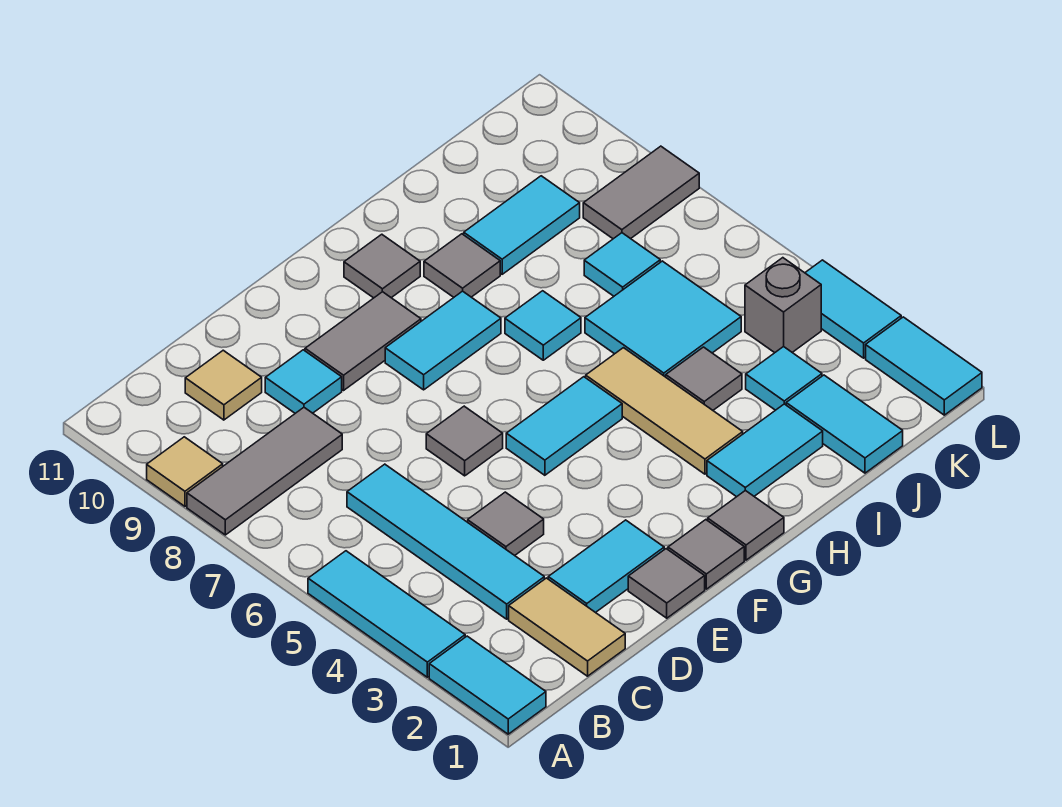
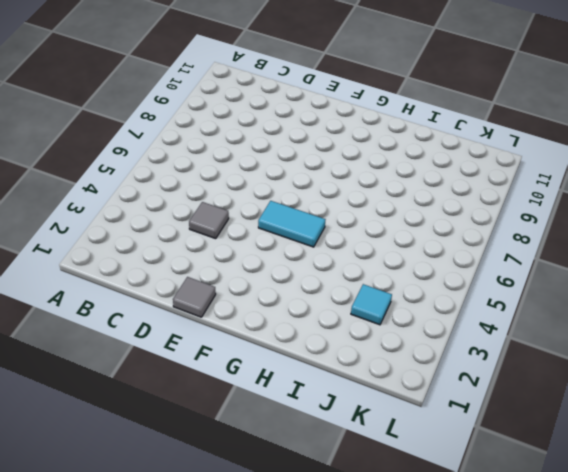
none -> cyan tile A1:A2 level 1
none -> cyan tile A3:A5 level 1
none -> grey tile A8:C8 level 1
none -> tan tile A9 level 1

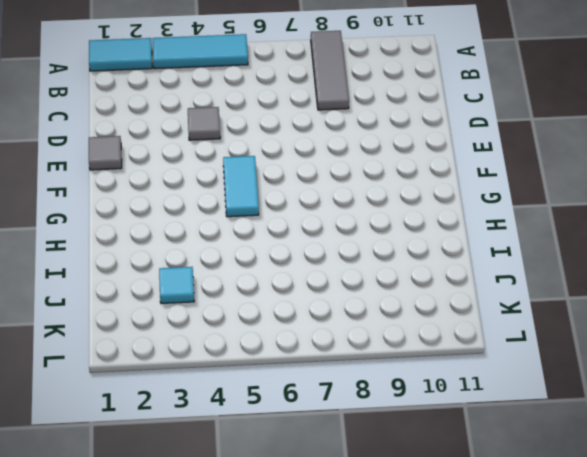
none -> tan tile A9 level 1
none -> tan tile C1:C2 level 1
none -> cyan tile C3:C6 level 1
none -> tan tile C10 level 1

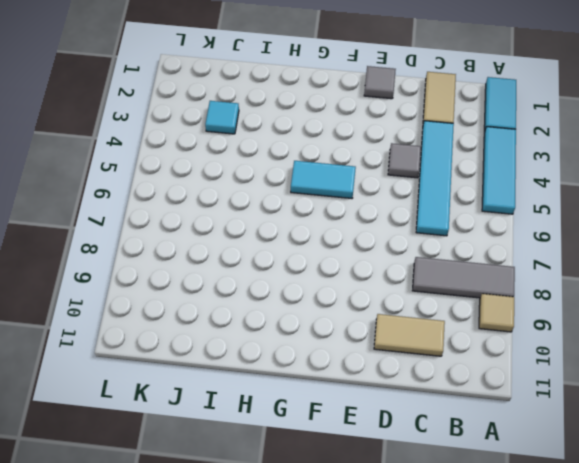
tan tile C10:D10 level 1 -> tan tile C10 level 1
none -> cyan tile D2:E2 level 1
none -> cyan tile D9 level 1
none -> grey tile E6 level 1
none -> grey tile E9:F9 level 1

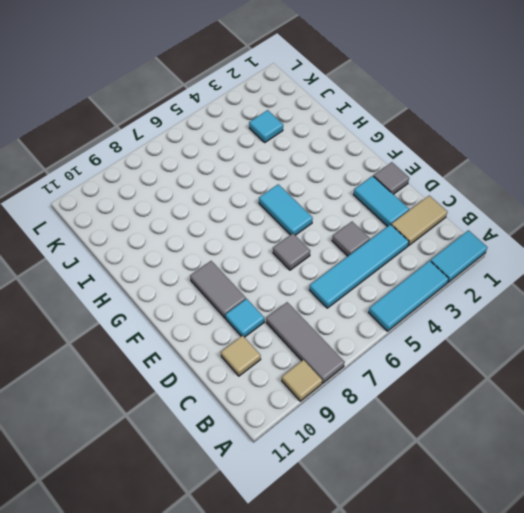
none -> grey tile F1 level 1
none -> cyan tile F8:G8 level 1
none -> grey tile G1 level 1
none -> grey tile G10 level 1

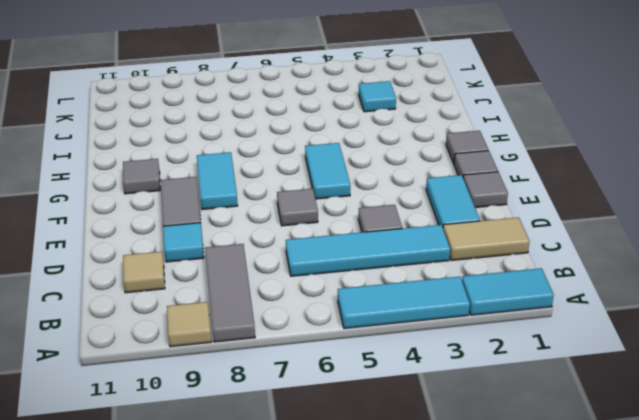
none -> cyan tile H2:I2 level 1
none -> tan tile H3:H5 level 1
none -> cyan tile H7 level 1
none -> grey tile H9 level 1

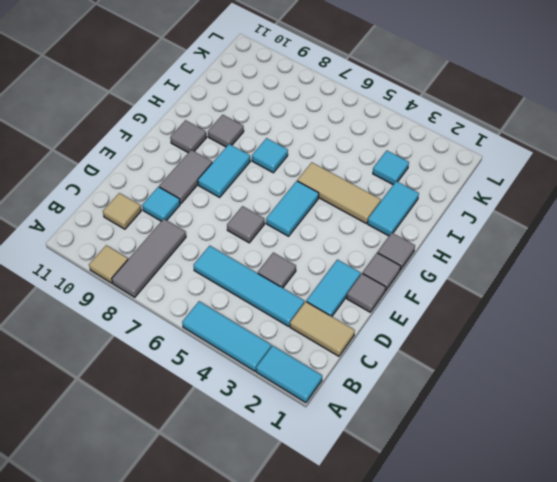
none -> grey tile I4 level 1
none -> cyan tile I5:J6 level 1
none -> cyan tile I9:J9 level 1
none -> cyan tile J1:J2 level 1

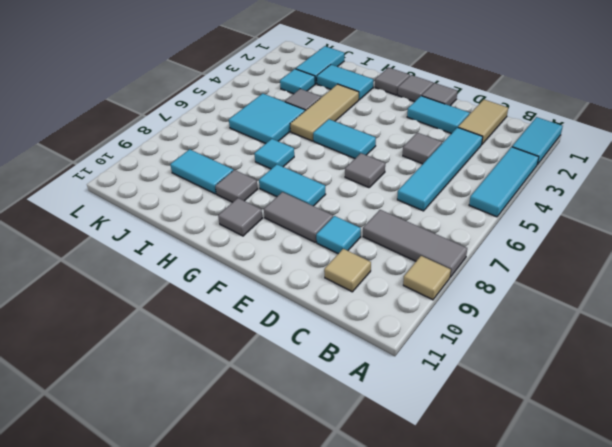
none -> cyan tile J7 level 1
none -> grey brick K4 level 1
none -> grey tile K8:L8 level 1
none -> cyan tile L1:L2 level 1

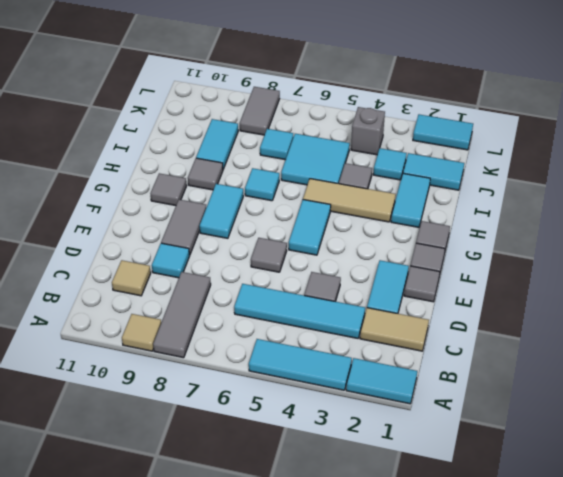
none -> cyan tile L3:L4 level 1

